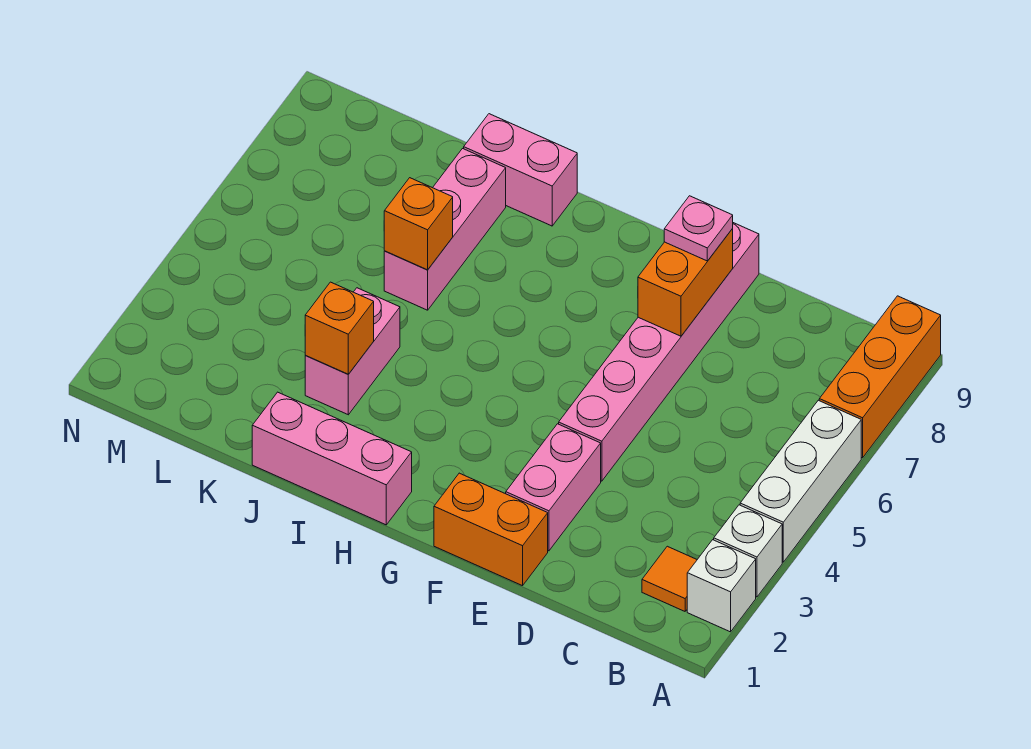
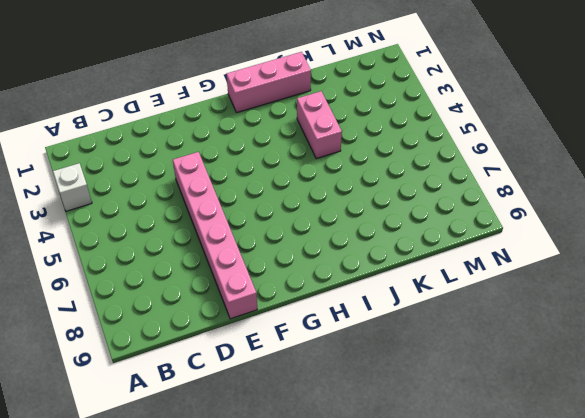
none -> white brick A2 level 1
none -> white brick A4:A6 level 1
none -> orange brick A7:A9 level 1

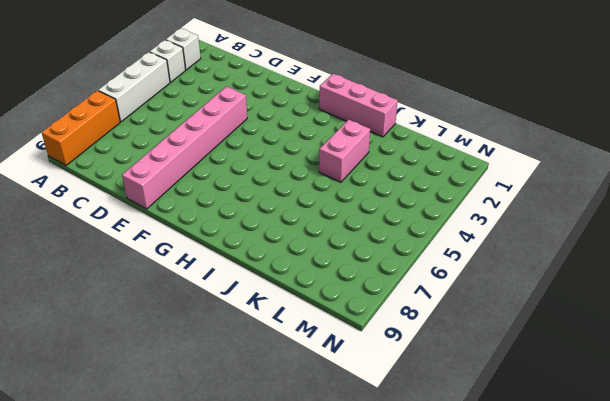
none -> orange tile B2 level 1
none -> orange brick E1:F1 level 1
none -> pink brick E2:E3 level 1

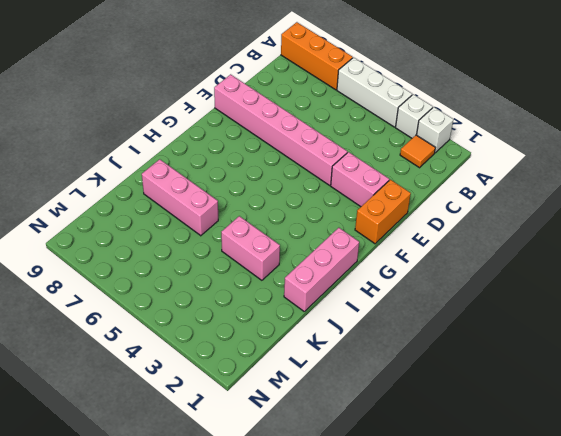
none -> pink brick I9:J9 level 1
none -> orange brick E7:E8 level 2
none -> orange brick J3 level 2

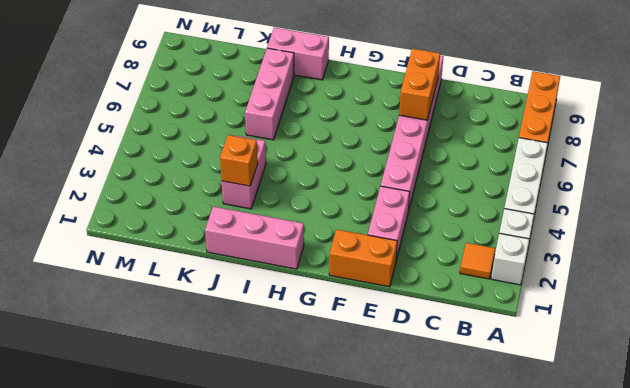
none -> orange brick J6 level 2
none -> pink plate E8 level 3

